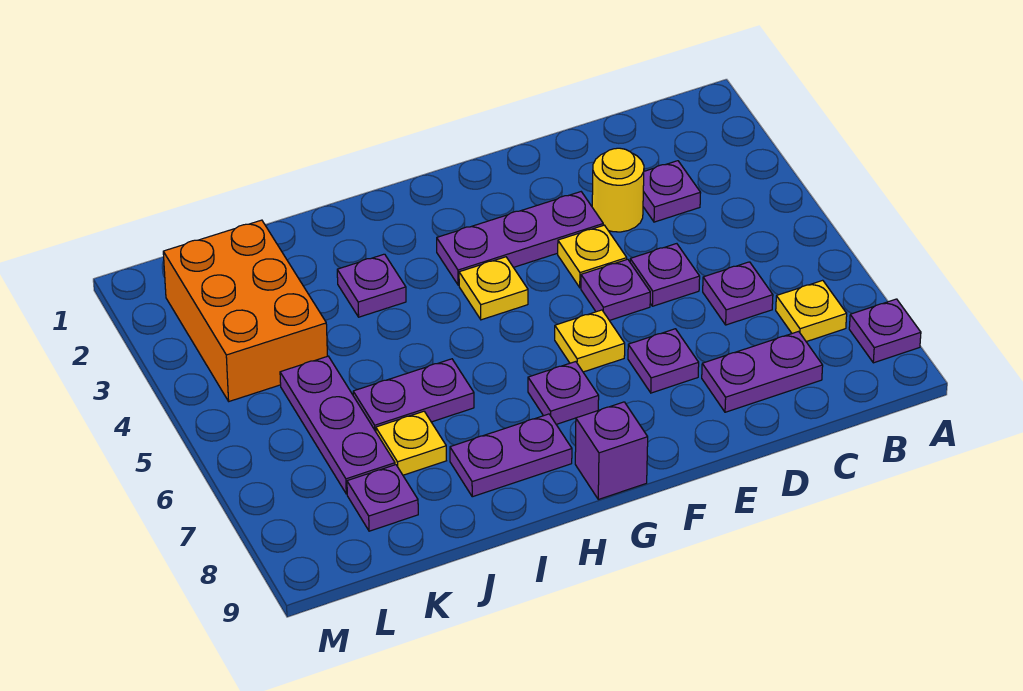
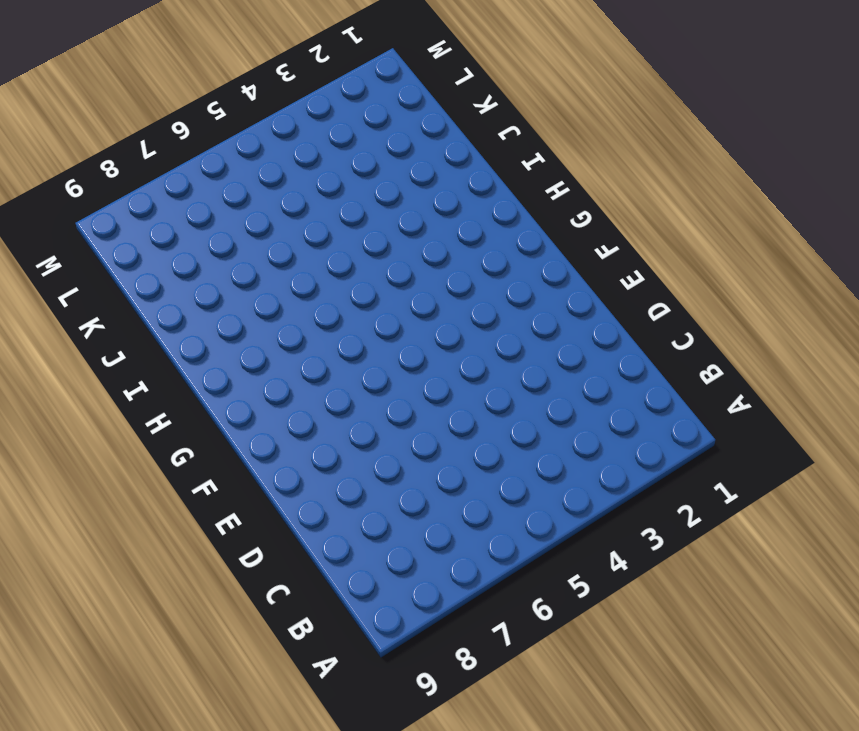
none -> purple plate A8 level 1
none -> yellow plate B7 level 1
none -> purple plate C3 level 1

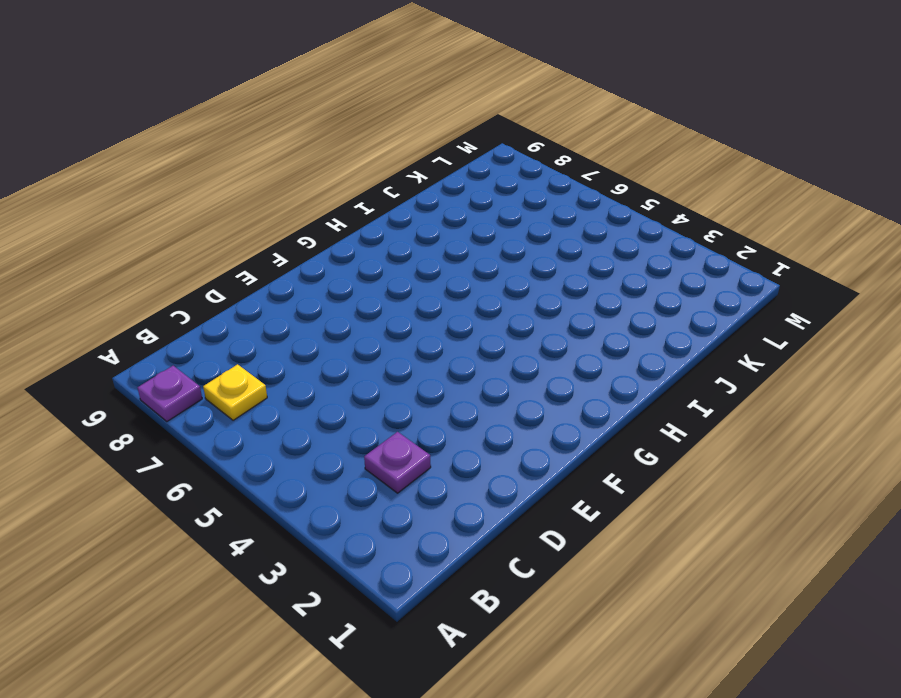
none -> purple plate C6 level 1
none -> purple plate C8:D8 level 1
none -> yellow round brick D3 level 1

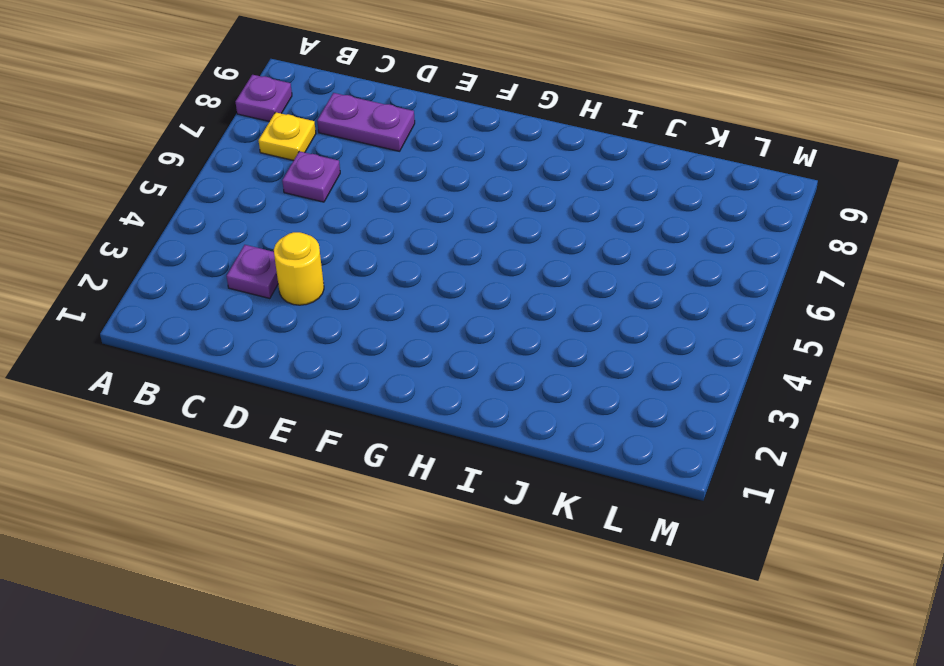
none -> purple plate D5 level 1
none -> purple plate E3:G3 level 1
none -> yellow plate E4 level 1

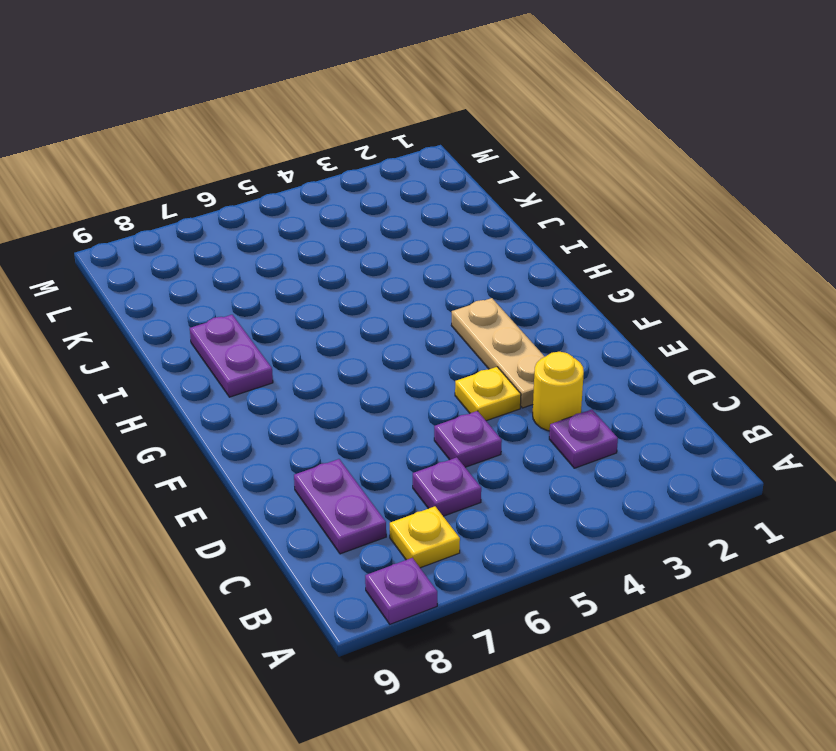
tan plate E3:G3 level 1 -> purple plate E3:G3 level 1
none -> purple plate E5 level 1
none -> purple plate E7 level 1
none -> yellow plate F6 level 1

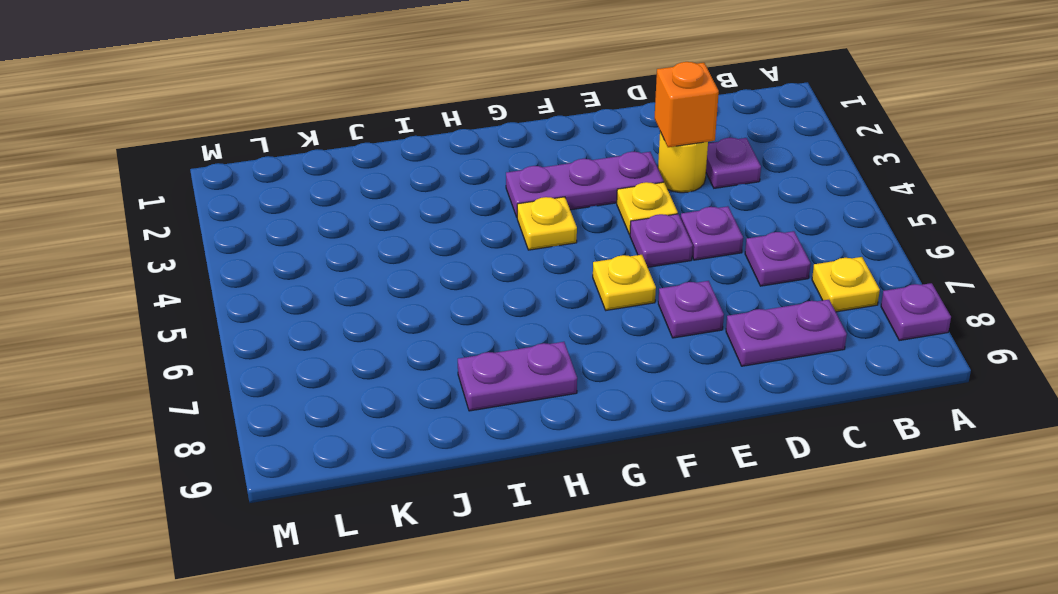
orange brick D3 level 2 -> none
none -> purple plate G7 level 1
none -> purple brick G9 level 1
none -> purple plate I3 level 1

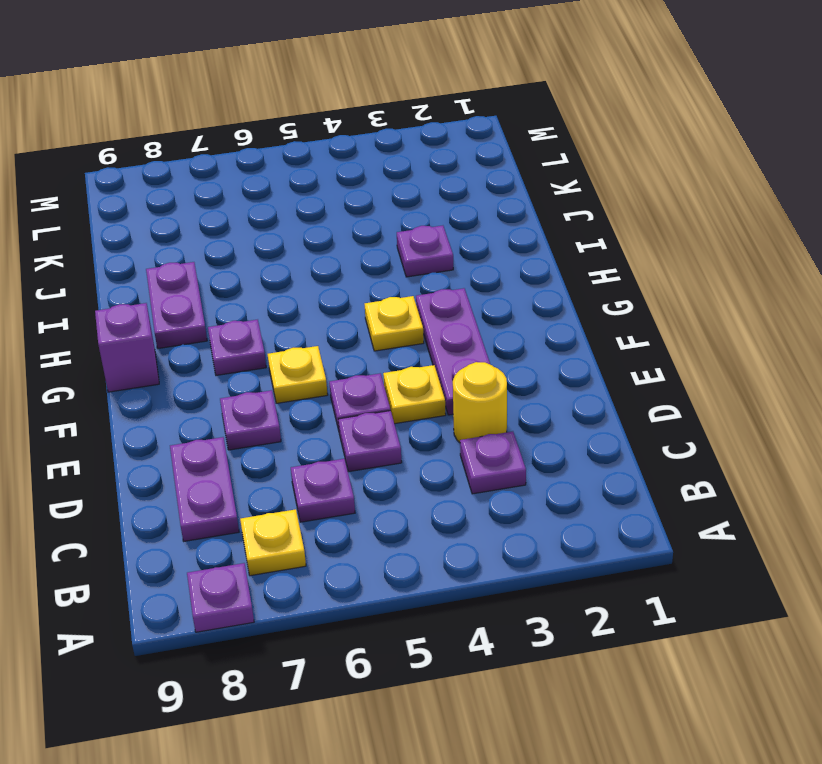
none -> purple plate I6:J6 level 1
none -> yellow plate J7 level 1
none -> orange brick K2:L4 level 1

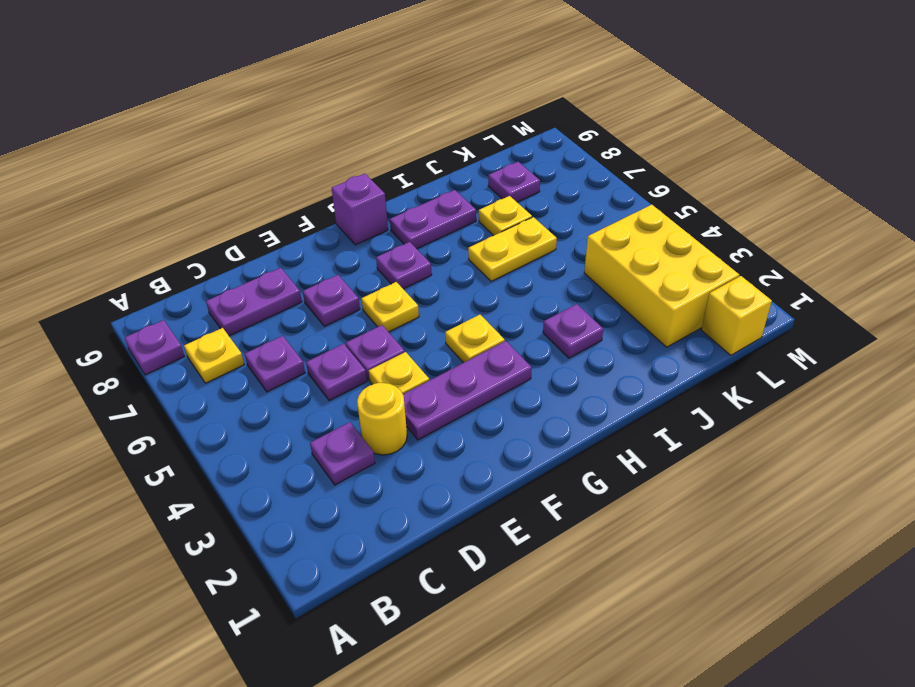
yellow plate I6:J6 level 1 -> purple plate I6:J6 level 1
yellow brick K2:L4 level 1 -> orange brick K2:L4 level 1
yellow brick L1 level 1 -> none
none -> purple plate K5:K7 level 1

